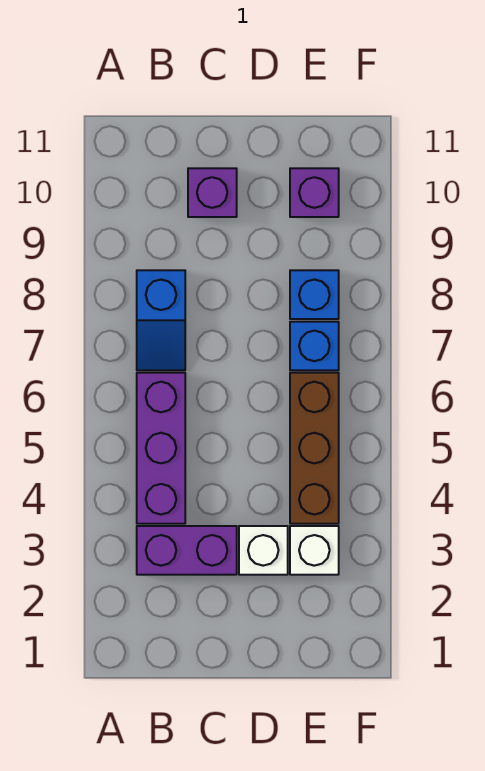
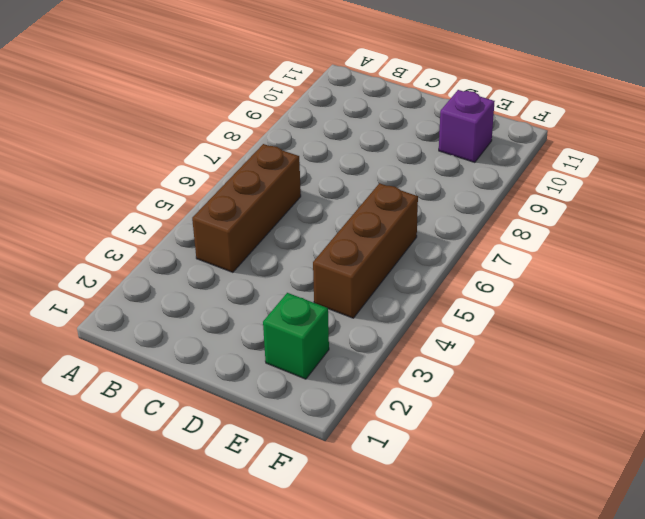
brown brick B4:B6 level 1 -> purple brick B4:B6 level 1
green brick E2 level 1 -> none
none -> purple brick B3:C3 level 1
none -> blue slope B7:B8 level 1 top 8

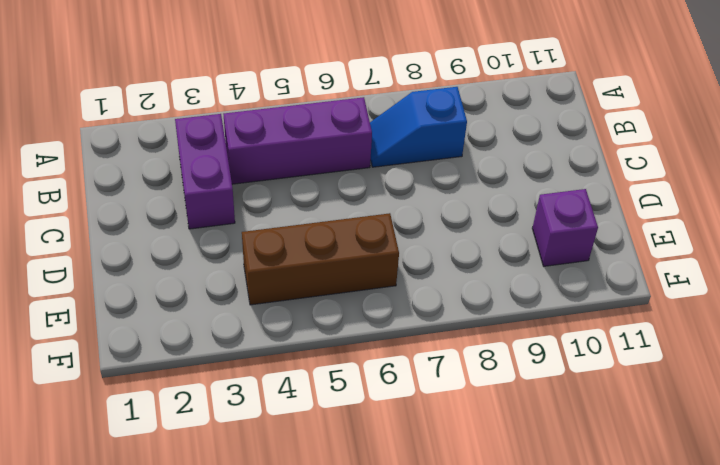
none -> purple brick C10 level 1
none -> white brick D3 level 1

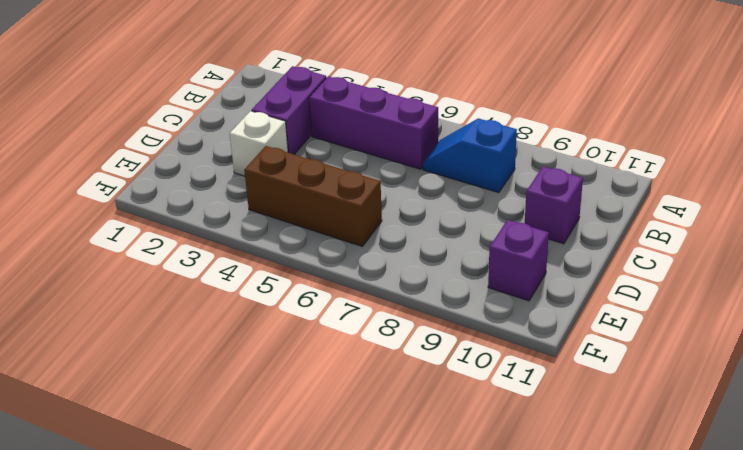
none -> white brick E3 level 1
none -> blue brick E7 level 1

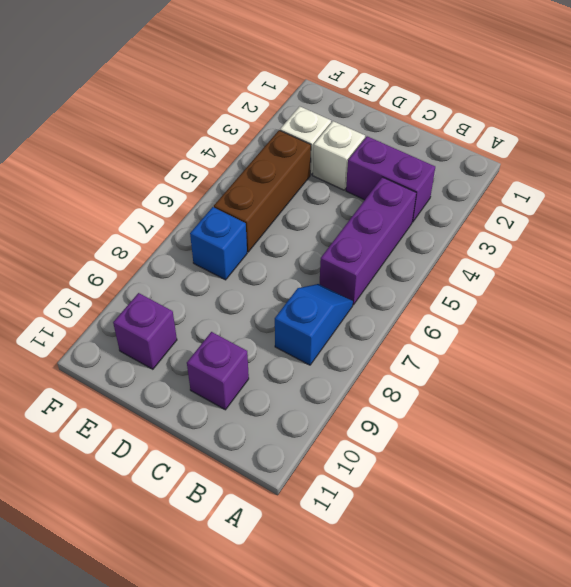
none -> blue brick E8 level 1

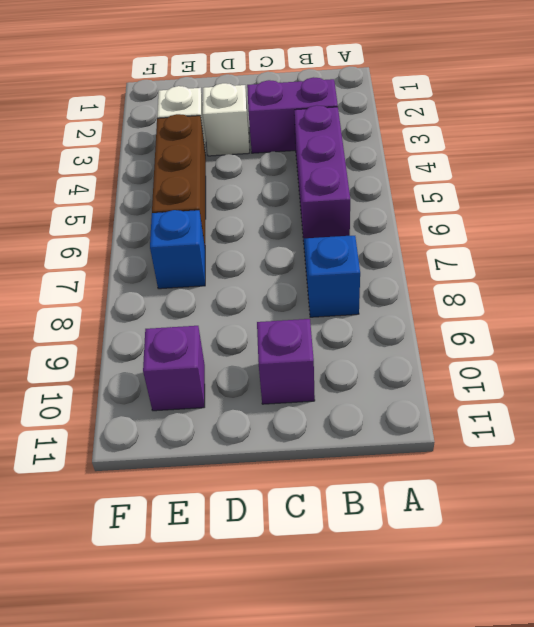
none -> blue brick E8 level 1

